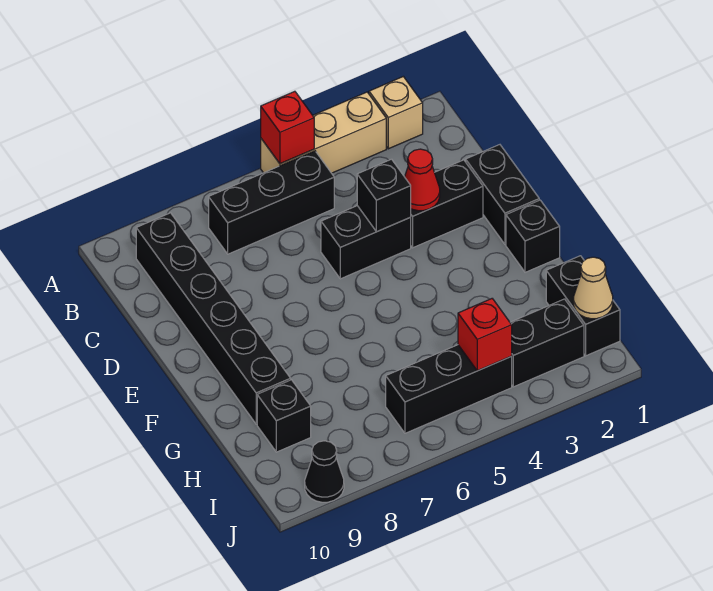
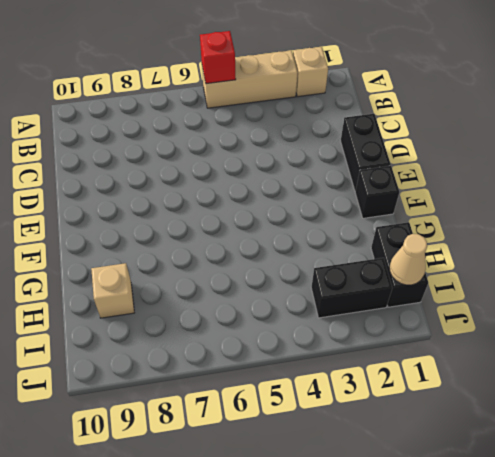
tan brick H9 level 1 -> black brick H9 level 1
none -> black brick B5:B7 level 1
none -> black brick B9:G9 level 1
none -> black brick D2:D3 level 1

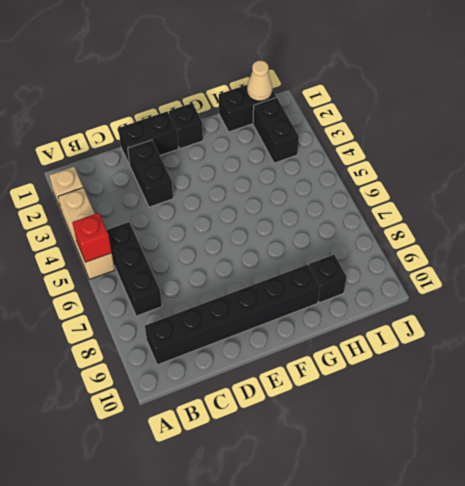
none -> black brick D4:D5 level 1
none -> black brick I4:I6 level 1
none -> black cone J9 level 1

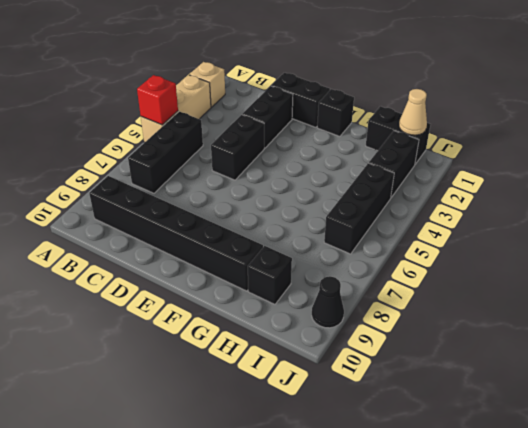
none -> red cone D3 level 2
none -> black brick D4 level 2
none -> red brick I4 level 2

